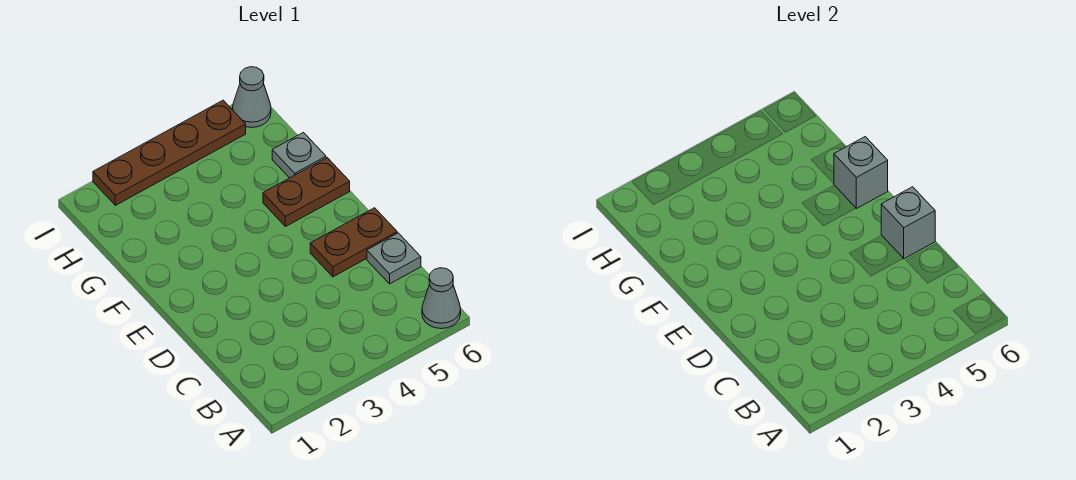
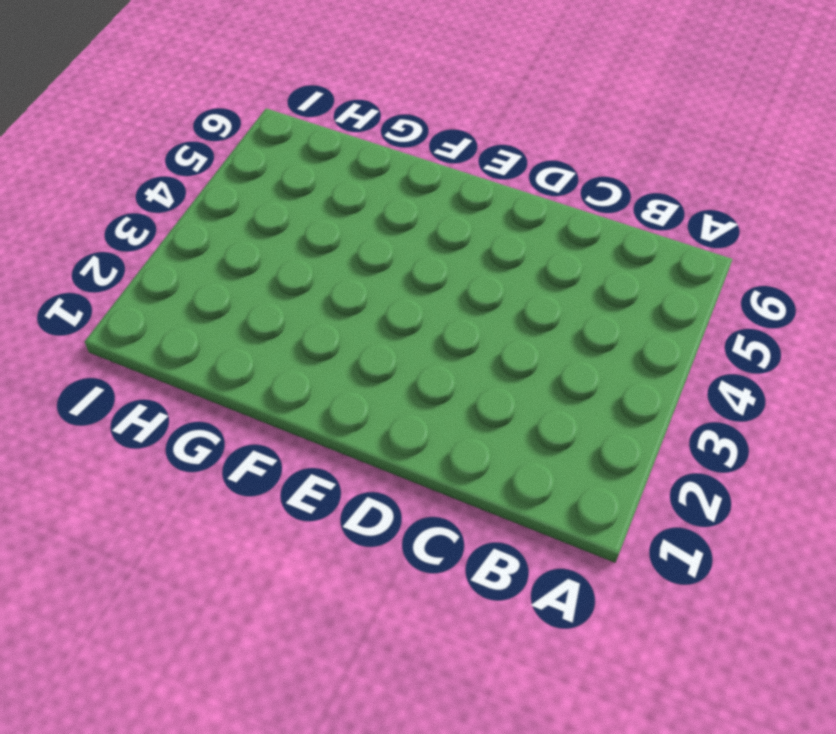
none -> grey cone A6 level 1
none -> grey plate C6 level 1

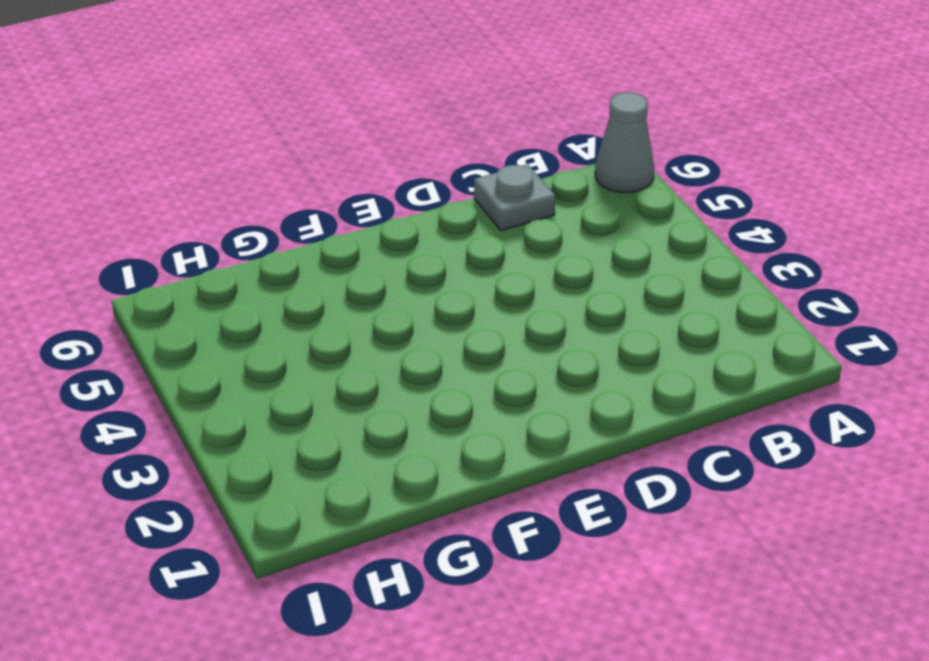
none -> brown plate D5:D6 level 1
none -> brown plate F5:F6 level 1

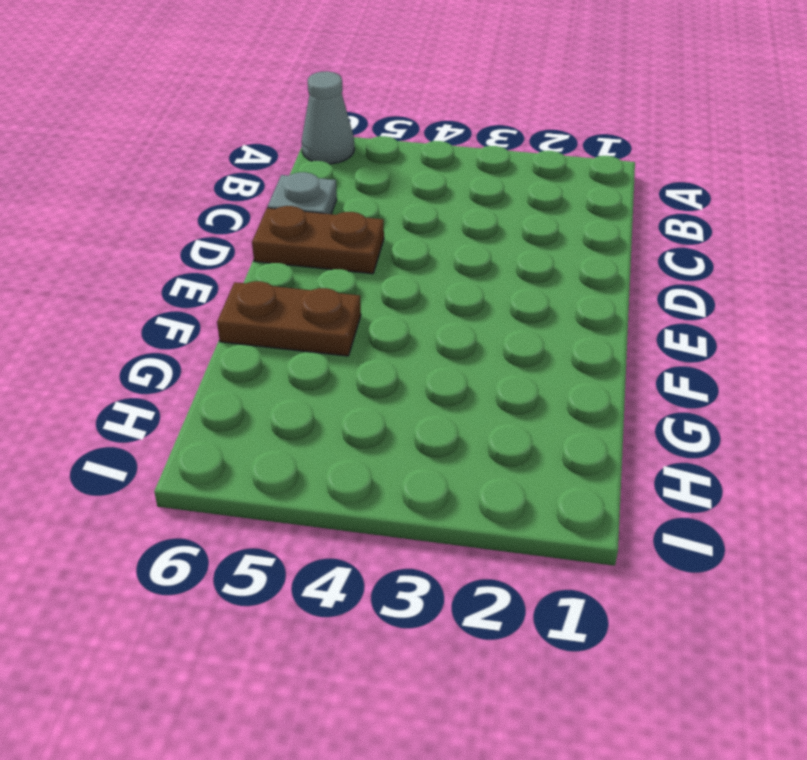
none -> grey plate G6 level 1
none -> brown plate I2:I5 level 1

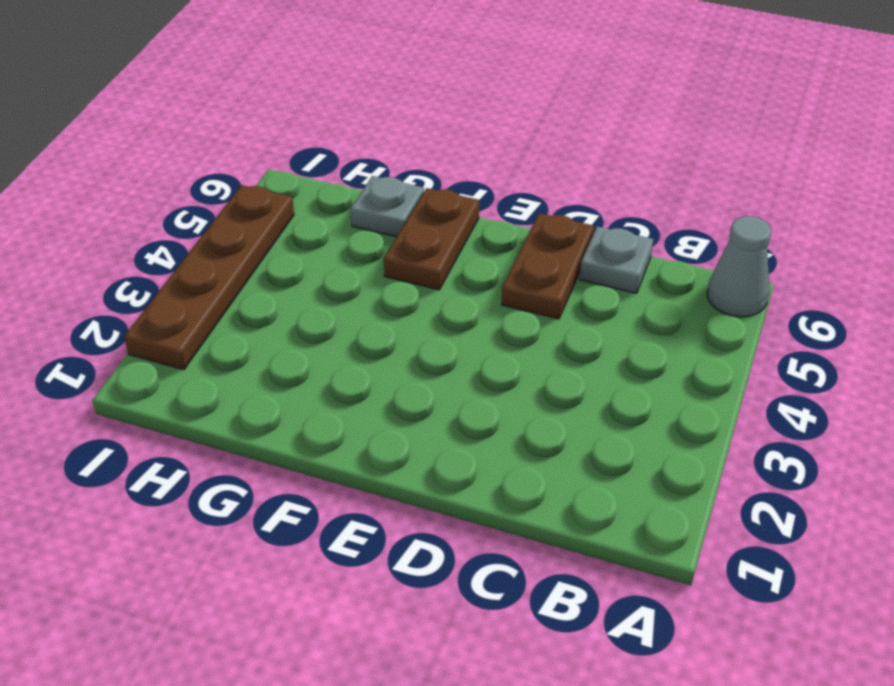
none -> grey cone I6 level 1
none -> grey brick D6 level 2

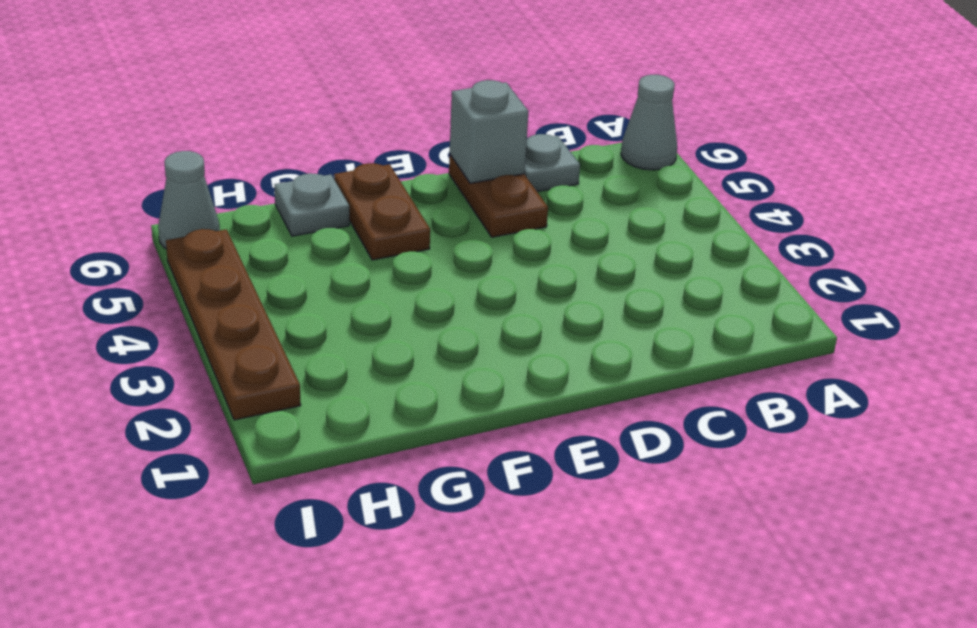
none -> grey brick F6 level 2

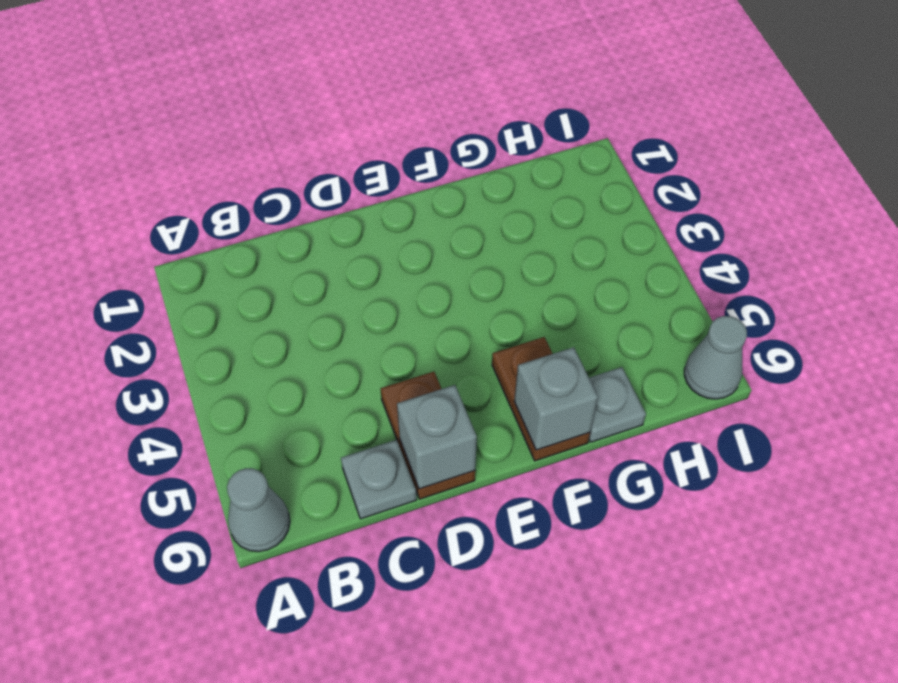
none -> brown plate I2:I5 level 1

